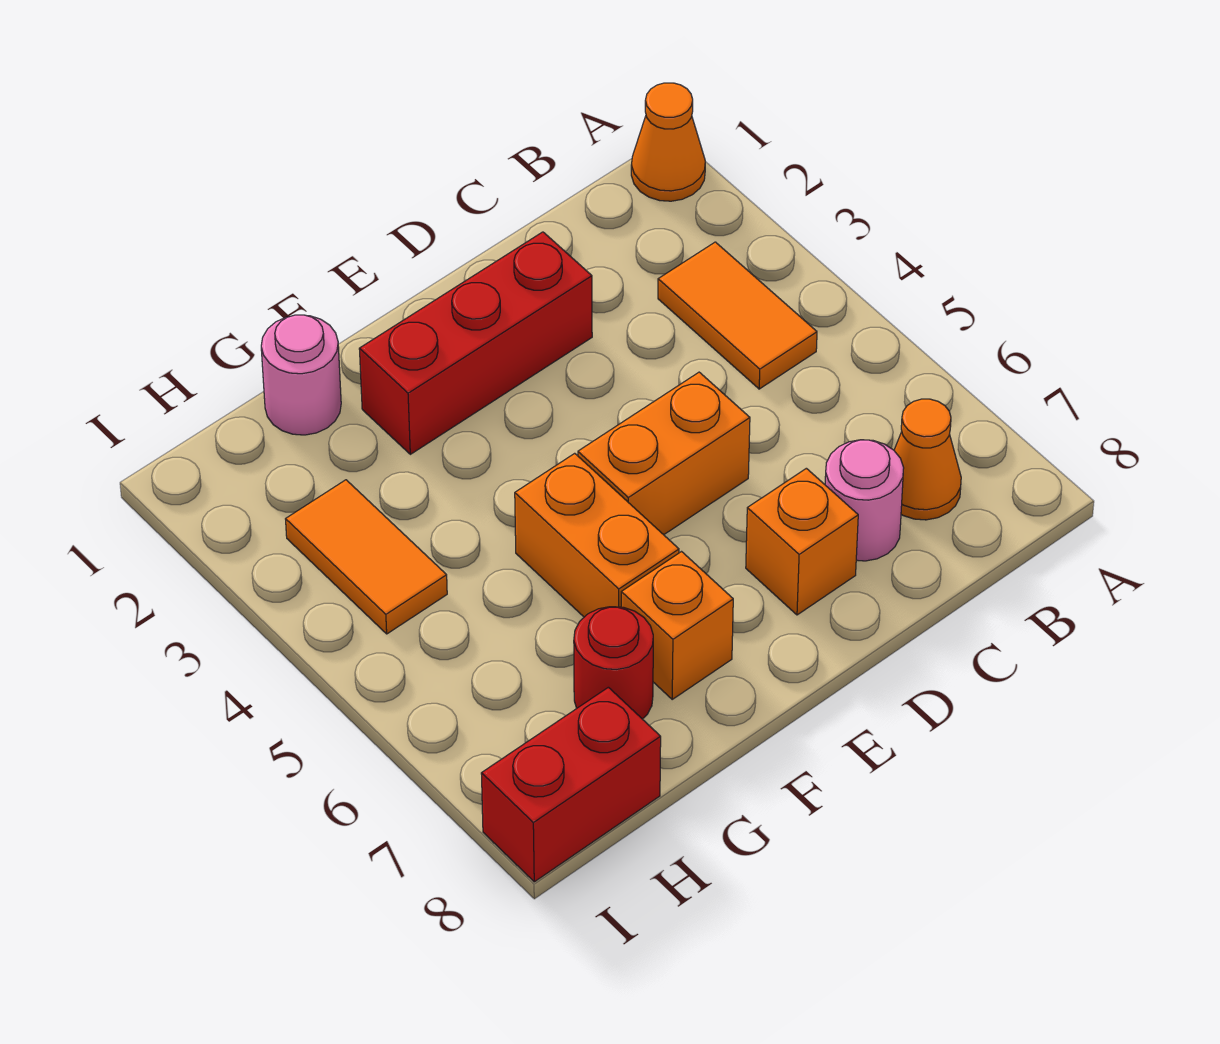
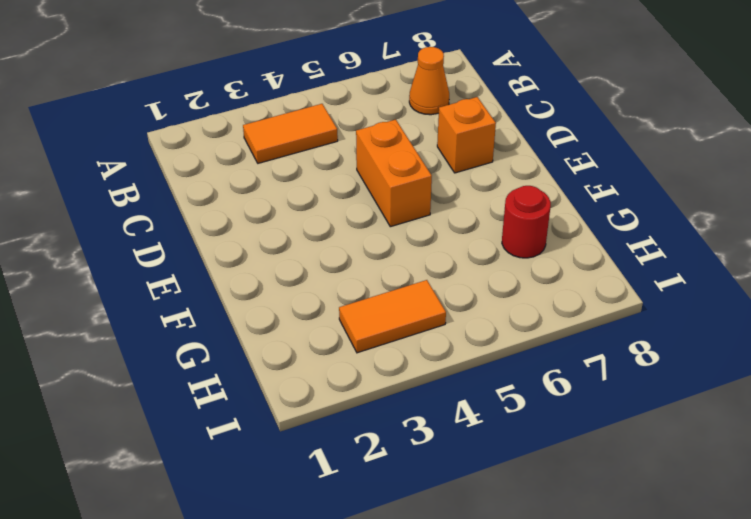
none -> orange cone A1 level 1
none -> pink round brick C7 level 1
none -> red brick D2:F2 level 1

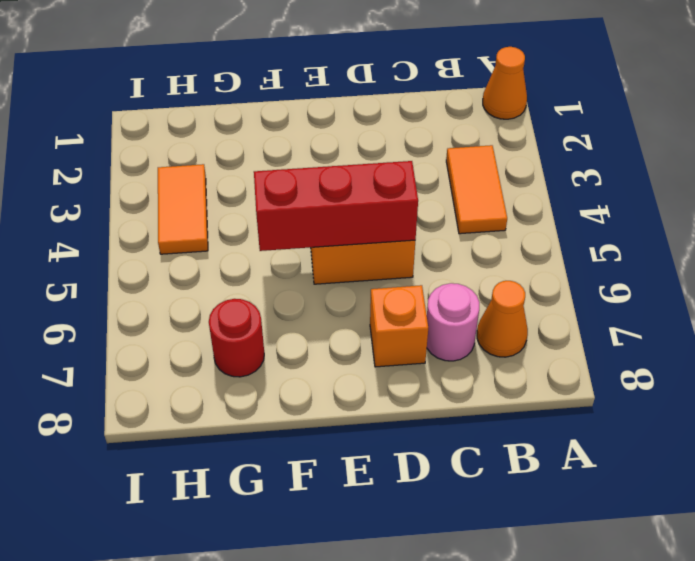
red brick D5:F5 level 2 -> red brick D2:F2 level 1
none -> orange brick F5:F6 level 1
none -> orange brick F7 level 1
none -> pink round brick G1 level 1

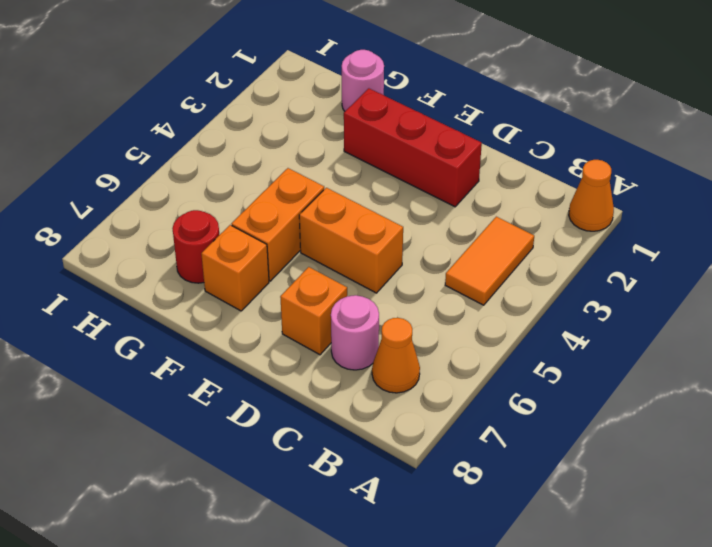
none -> orange tile H3:H4 level 1
none -> red brick H8:I8 level 1

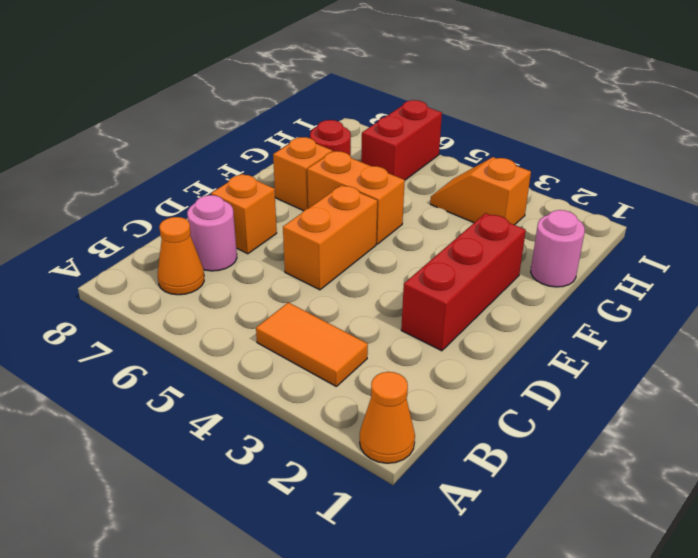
orange slope H3:H4 level 1 top 3 -> orange tile H3:H4 level 1
red brick H6:I6 level 1 -> red brick H8:I8 level 1

